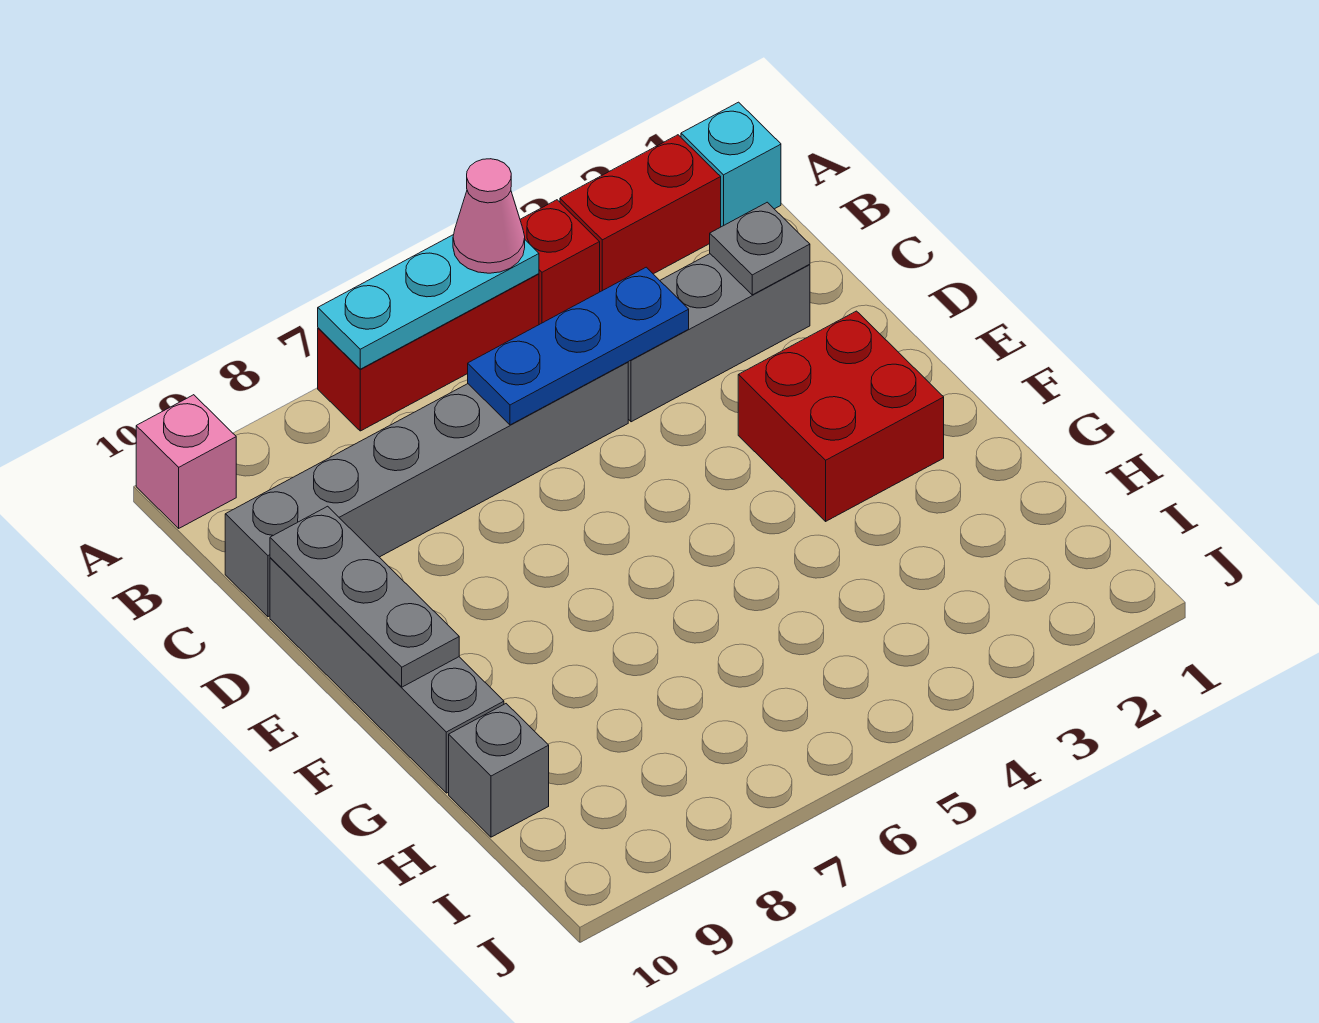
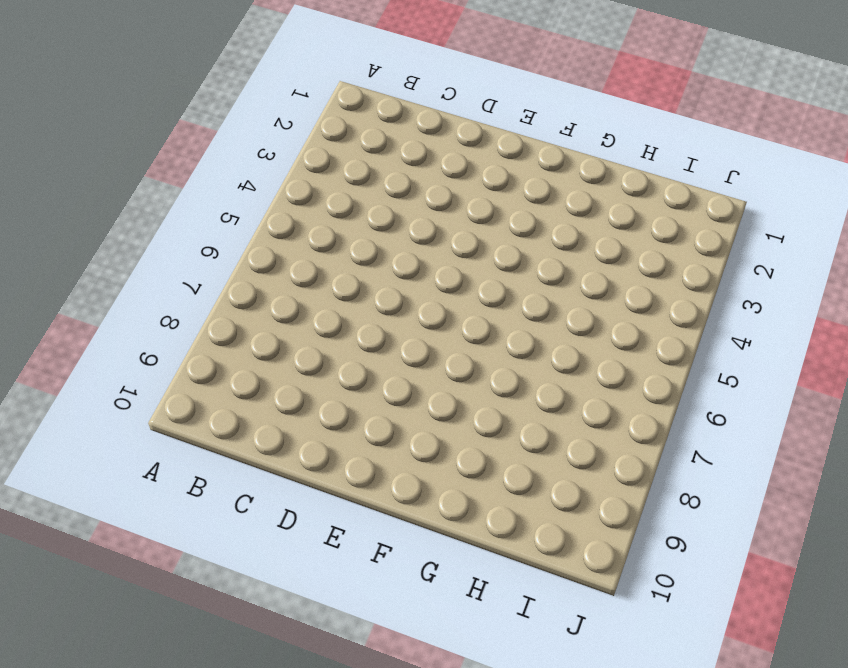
none -> cyan brick A1 level 1
none -> red brick A2:A3 level 1
none -> red brick A4 level 1

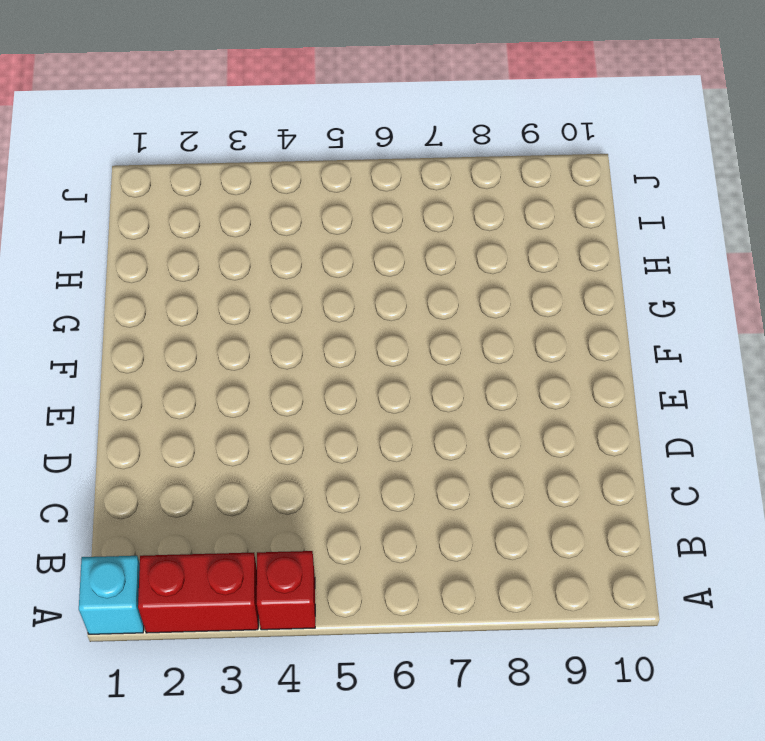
none -> red brick A5:A7 level 1
none -> pink brick A10 level 1
none -> grey brick C2:C4 level 1

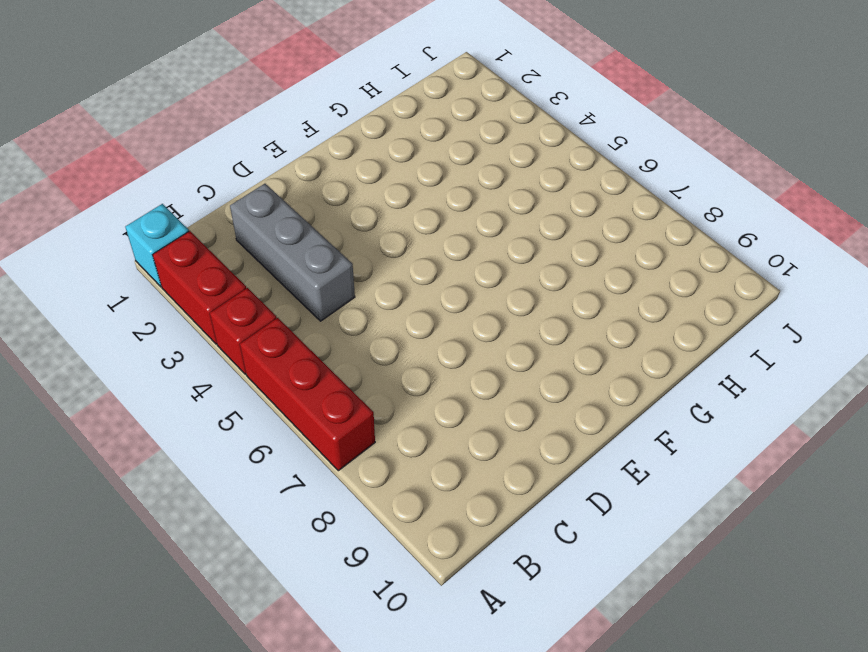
none -> pink brick A10 level 1
none -> grey brick C5:C10 level 1
none -> grey brick D10:G10 level 1

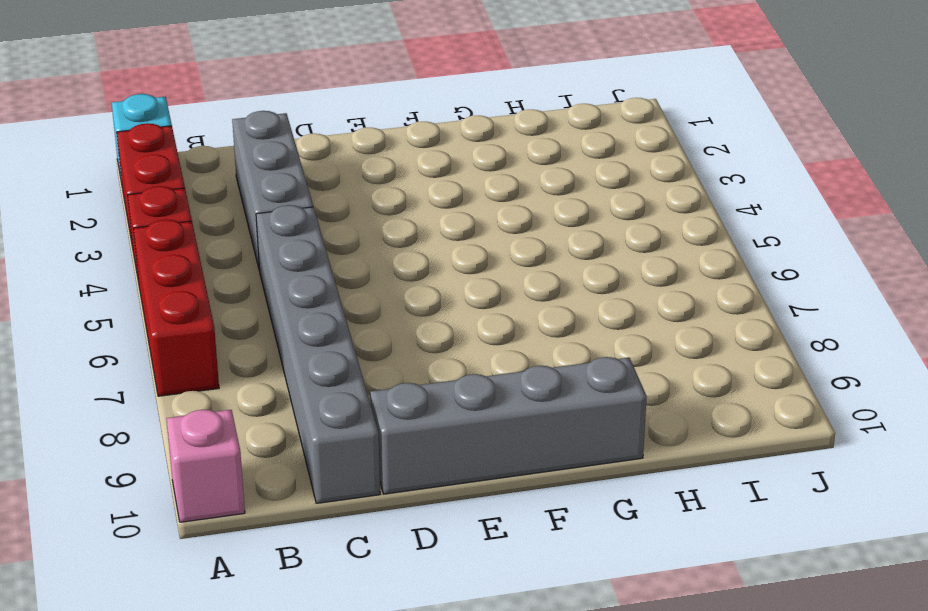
none -> red brick E2:F3 level 1
none -> grey brick H10 level 1
none -> cyan plate A5:A7 level 2

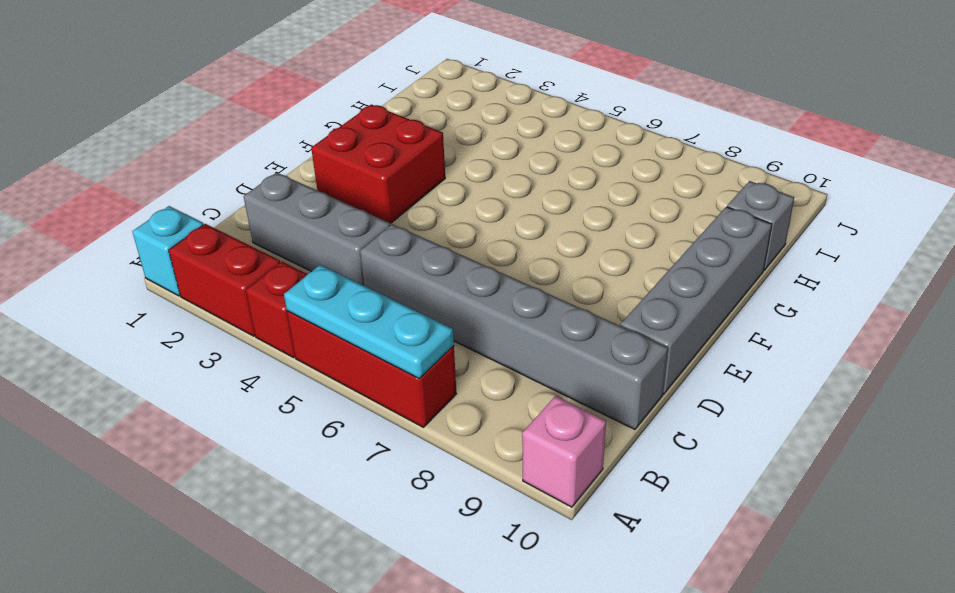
none -> grey plate C2 level 2
none -> blue plate C4:C6 level 2
none -> grey plate D10:F10 level 2

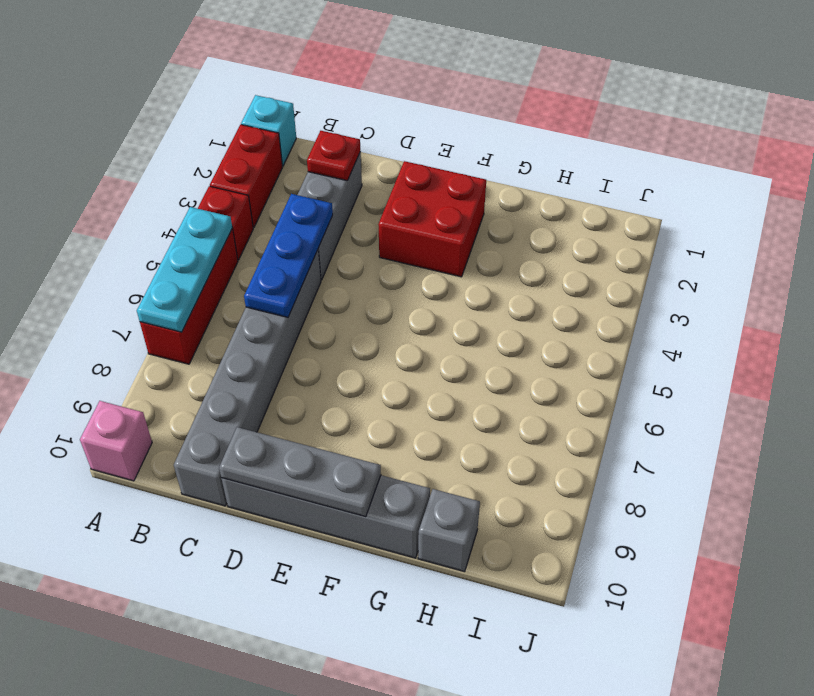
red plate C2 level 2 -> grey plate C2 level 2
none -> pink cone A5 level 3

